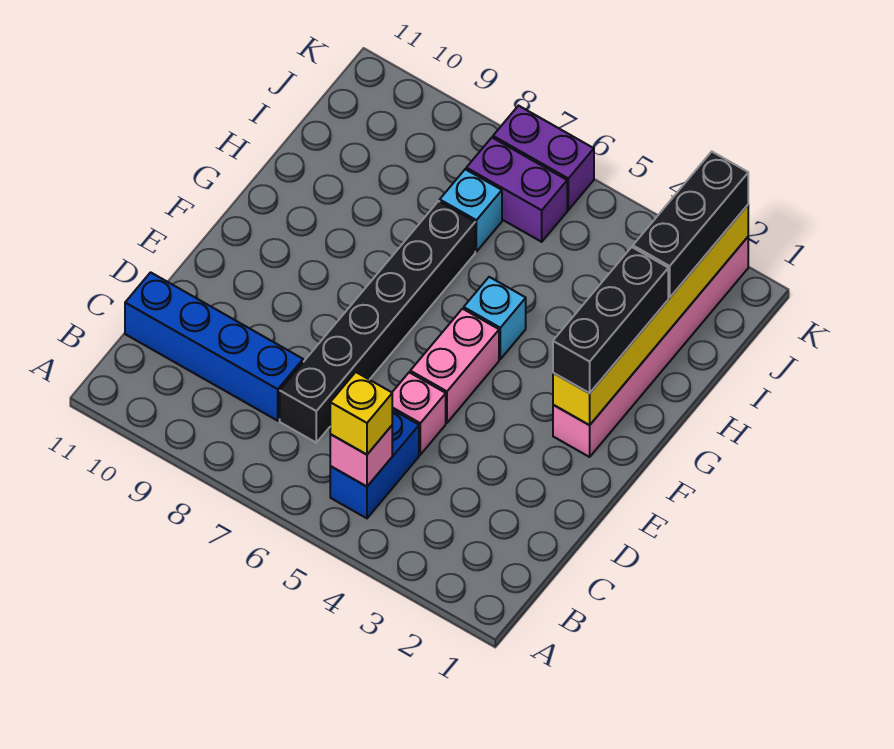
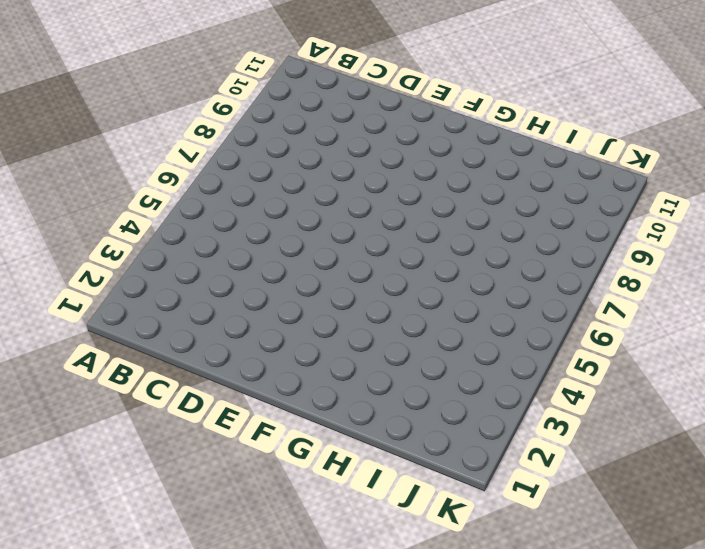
none -> blue brick B5:C5 level 1
none -> black brick C7:H7 level 1
none -> blue brick C8:C11 level 1

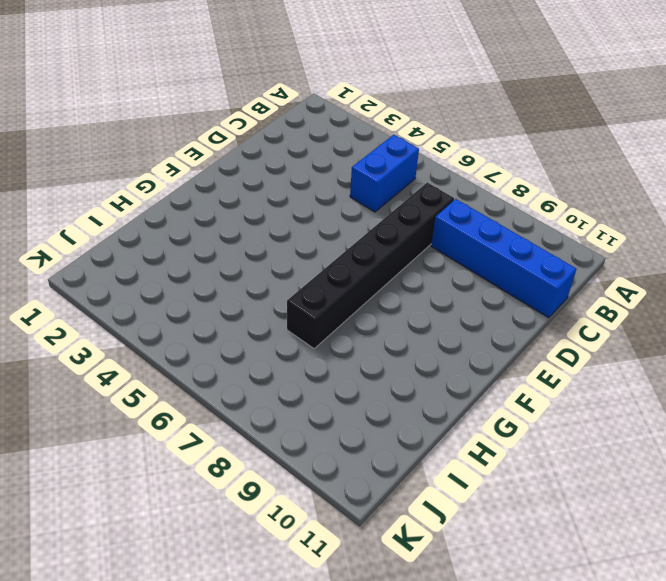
none -> pink brick D5 level 1
none -> pink brick E5:F5 level 1
none -> pink brick F2:K2 level 1

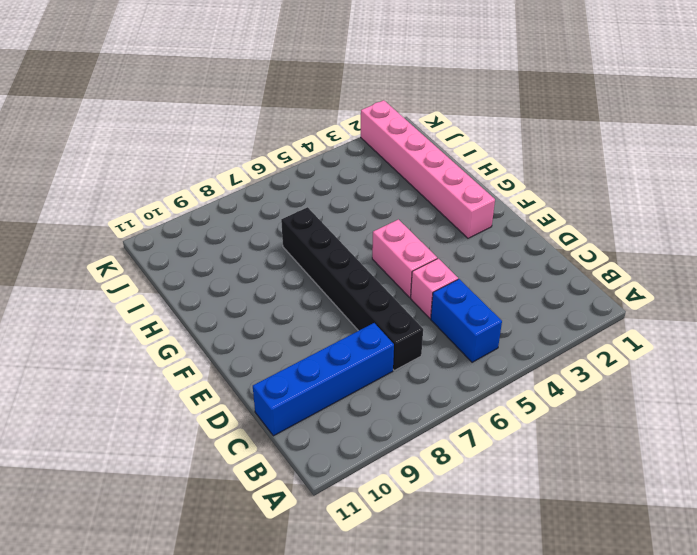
none -> cyan brick G5 level 1
none -> cyan brick I7 level 1
none -> purple brick J6:J7 level 1

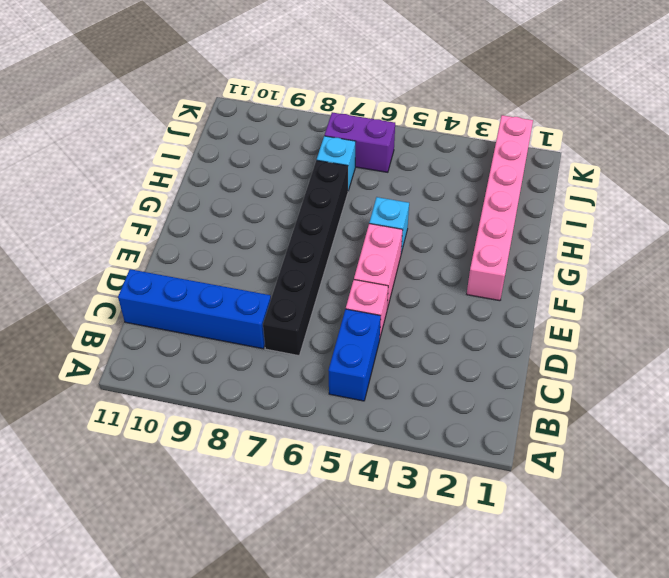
none -> purple brick K6:K7 level 1
none -> pink brick B5 level 2
none -> yellow brick F2:K2 level 2

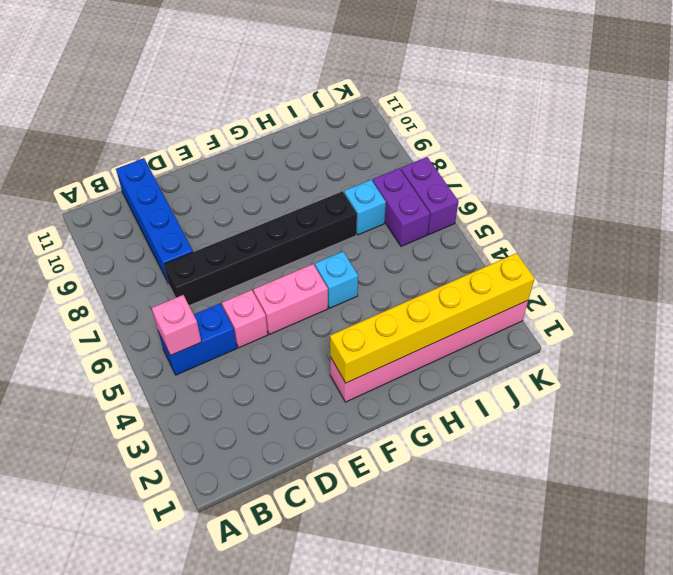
none -> yellow brick B5 level 3
none -> black brick F2:H2 level 3
none -> black brick I2:K2 level 3

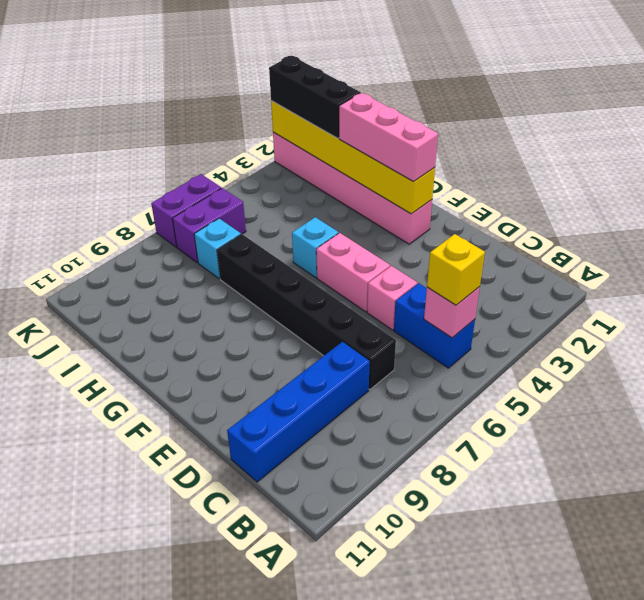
pink brick F2:H2 level 3 -> black brick F2:H2 level 3

